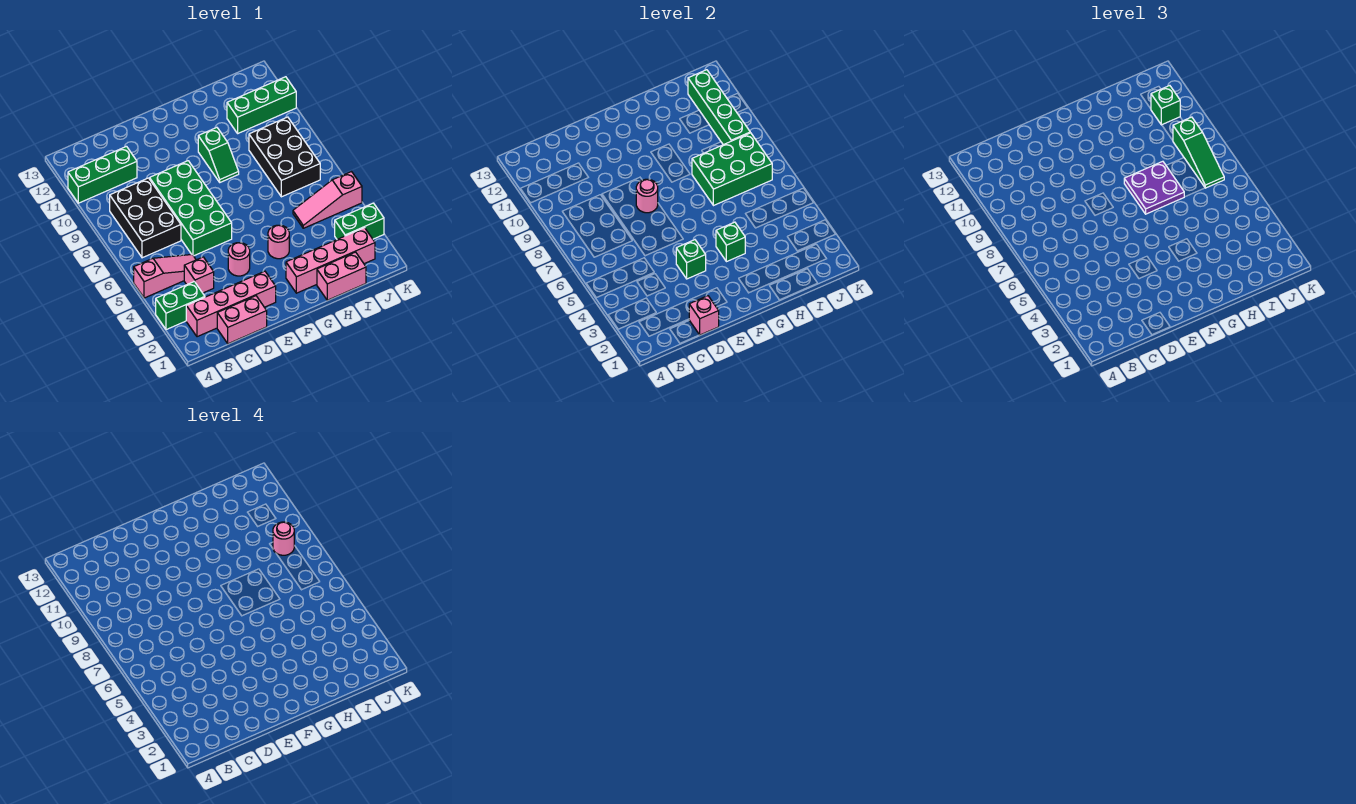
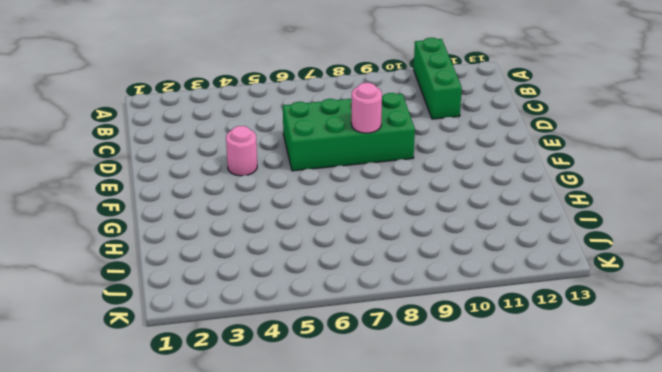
none -> green brick A3:B3 level 1
none -> pink slope A5:C5 level 1 top A
none -> pink brick B2:E2 level 1

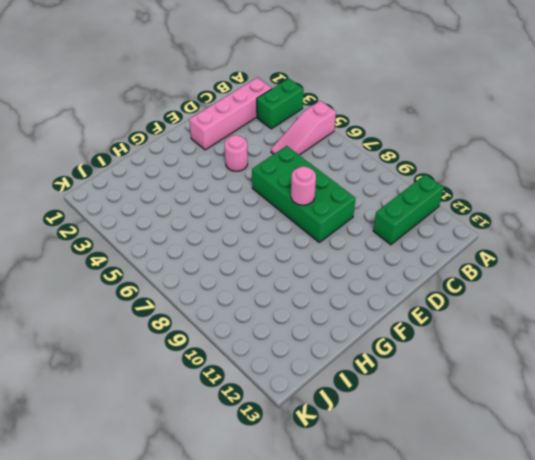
none -> black brick B7:C9 level 1
none -> pink brick C1:D1 level 1
none -> pink brick C4 level 1

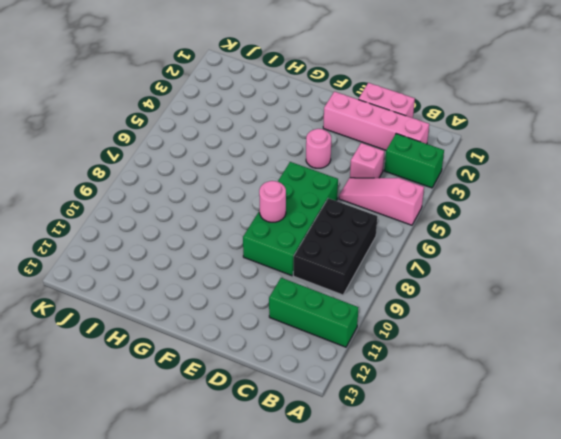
none -> pink brick G2:J2 level 1
none -> pink round brick G4 level 1
none -> green slope G9:G10 level 1 top 10

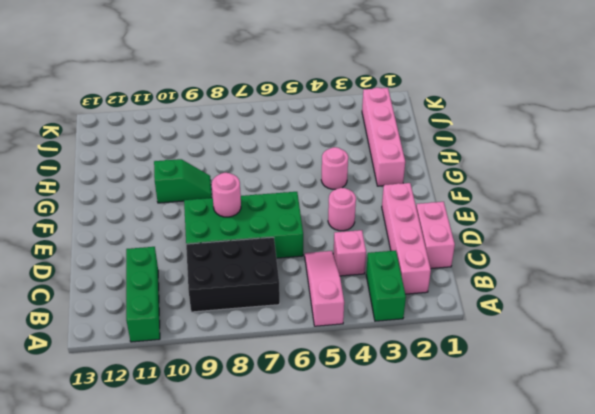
none -> pink brick H1:I1 level 1
none -> pink slope I5:K5 level 1 top K
none -> black brick I7:J9 level 1

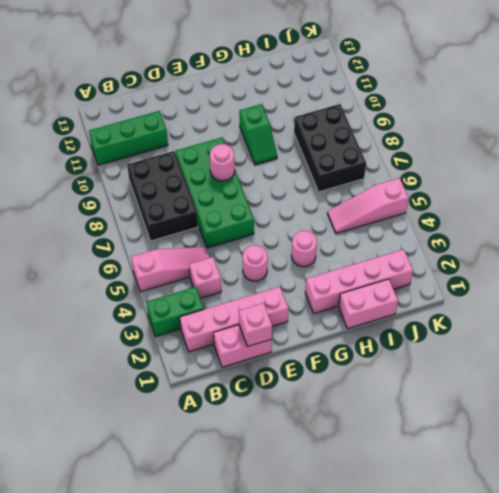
none -> green brick I11:K11 level 1
none -> green brick J3:K3 level 1
none -> green brick E4 level 2

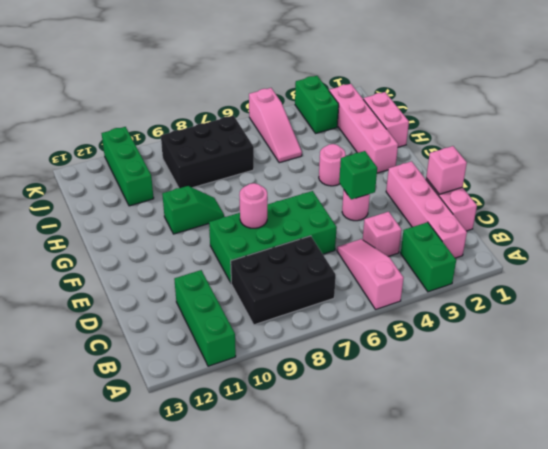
none -> green brick G4 level 2
none -> green brick H7:J8 level 2
none -> green brick J9:J12 level 2

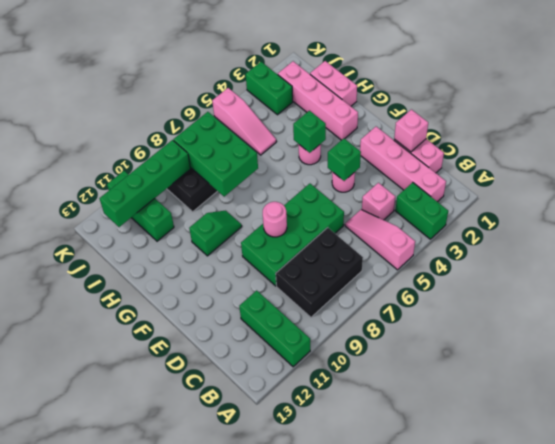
none -> purple plate G7:H8 level 3
none -> green slope J7:J9 level 3 top 9
none -> green brick J11 level 3

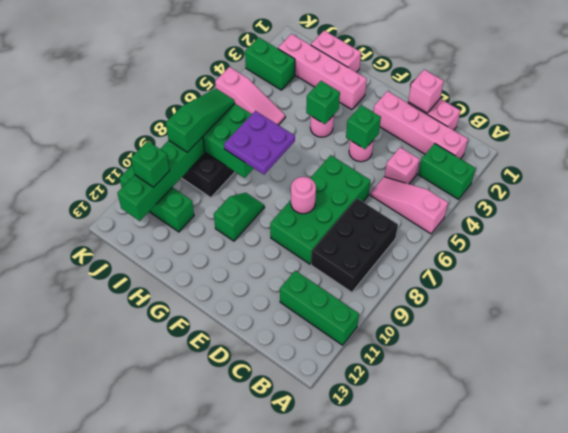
none -> pink round brick J9 level 4

